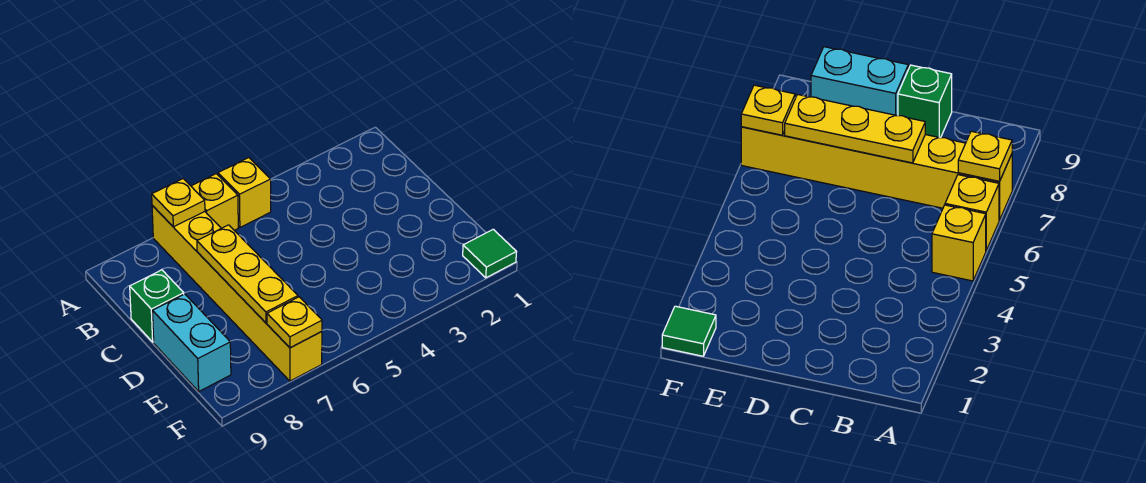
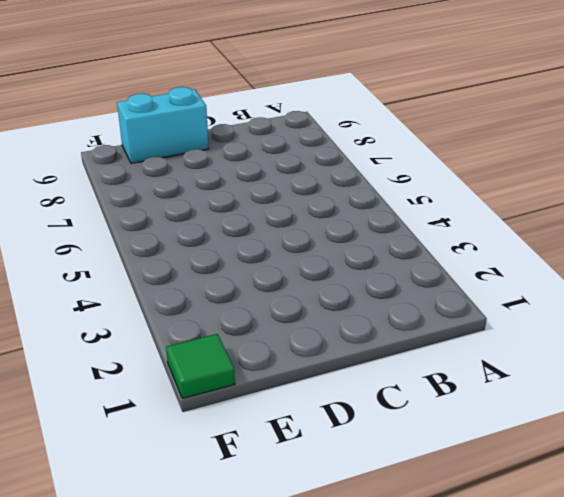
none -> yellow brick A5 level 1
none -> yellow brick A6 level 1

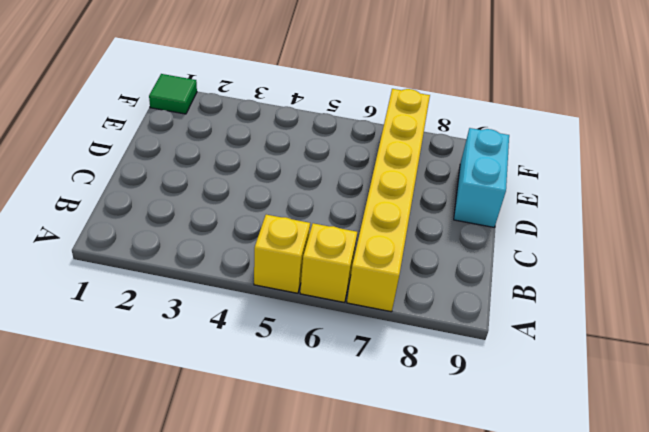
none -> green brick C9 level 1
none -> yellow plate A7 level 2

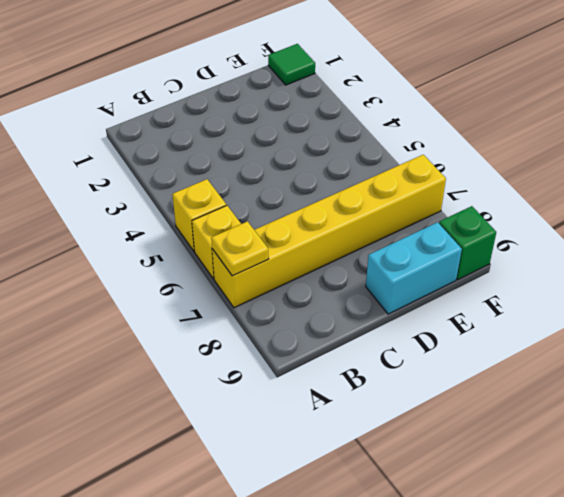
green brick F9 level 1 -> green brick C9 level 1
none -> yellow plate C7:E7 level 2
none -> yellow plate F7 level 2

